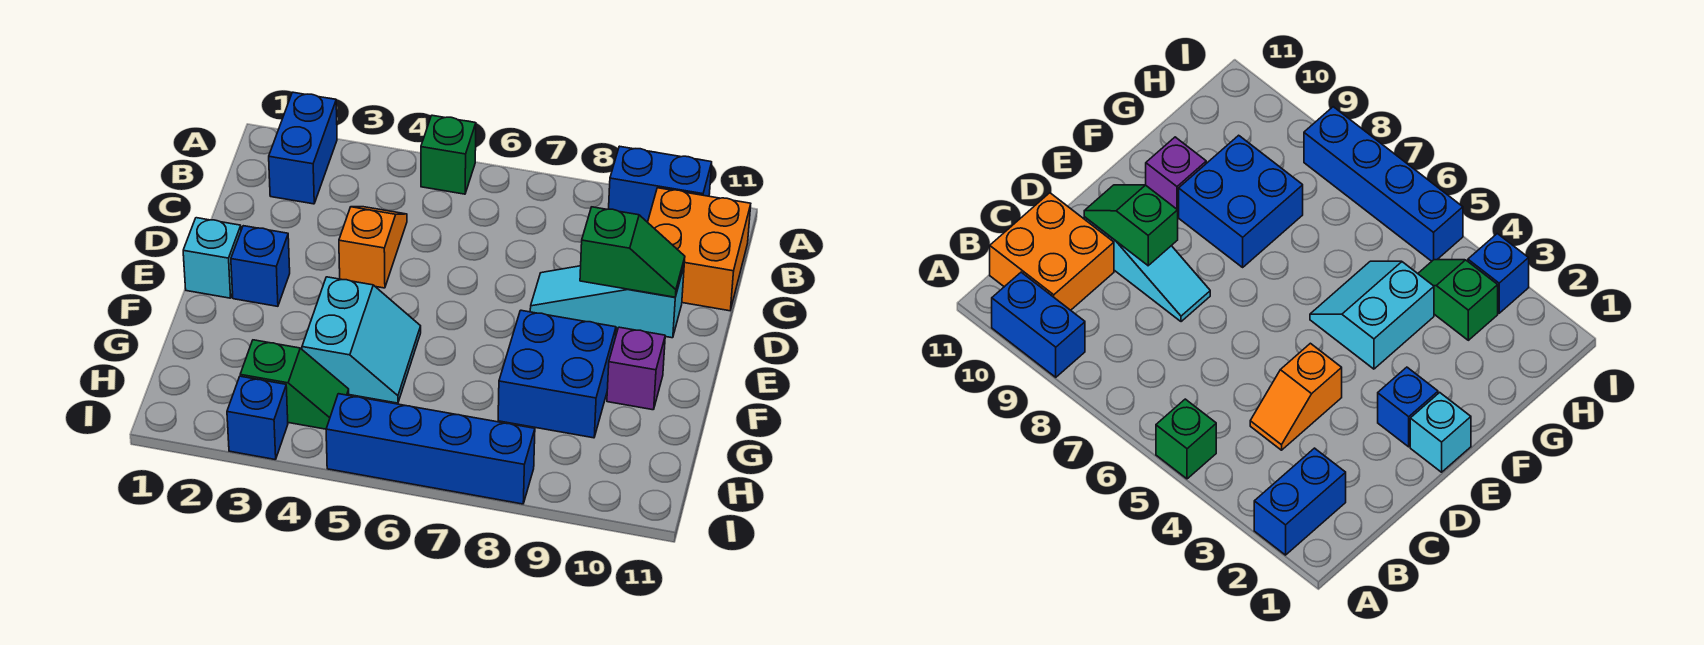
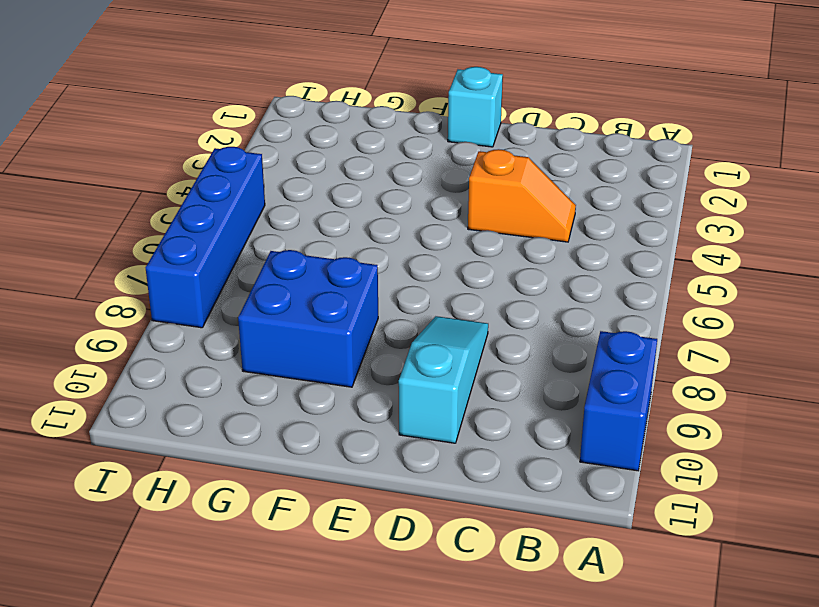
none -> blue brick A2:B2 level 1
none -> green brick A5 level 1
none -> orange brick B10:C11 level 1

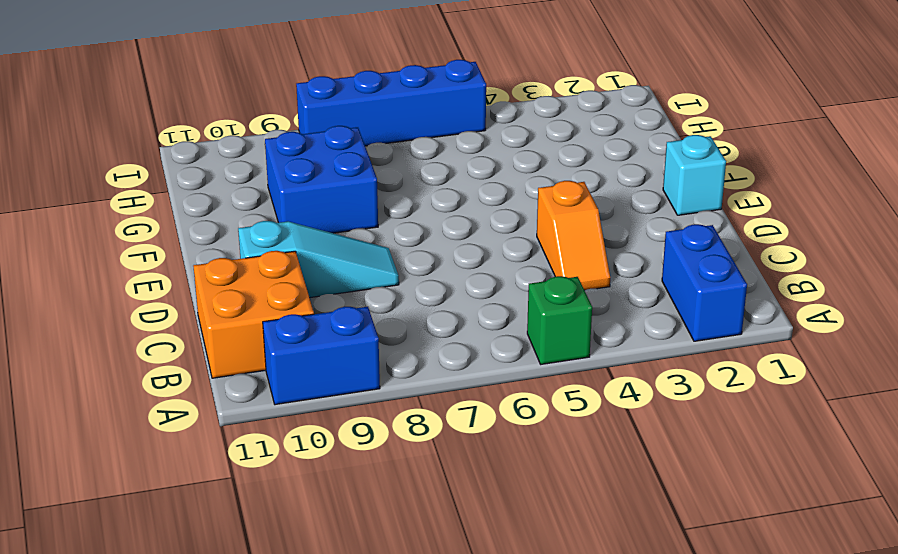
none -> blue brick E2 level 1
none -> cyan slope F4:G5 level 1 top 4
none -> purple brick F10 level 1

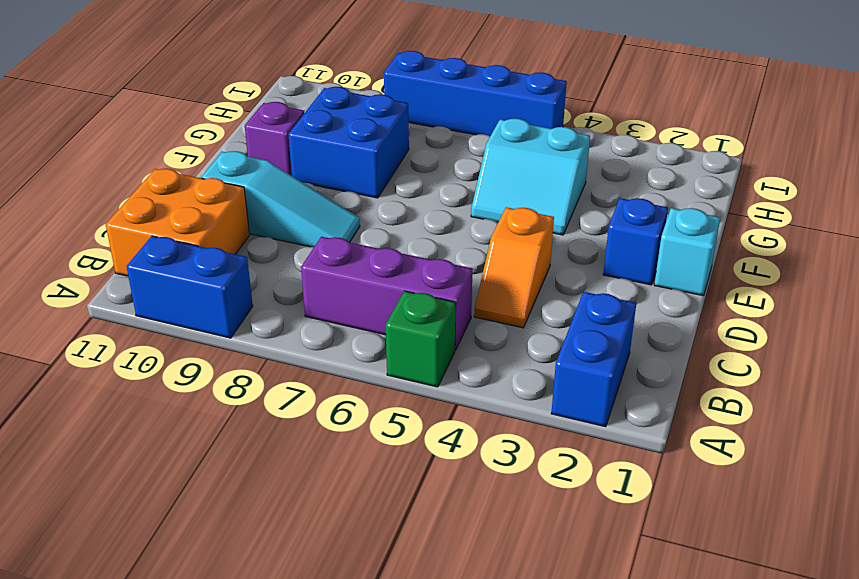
purple brick B5:B7 level 1 -> none
cyan slope F4:G5 level 1 top G -> cyan slope F4:G5 level 1 top 4
none -> green slope H3:H4 level 1 top 3
none -> blue brick I3 level 1
none -> green slope D9:D10 level 2 top 9

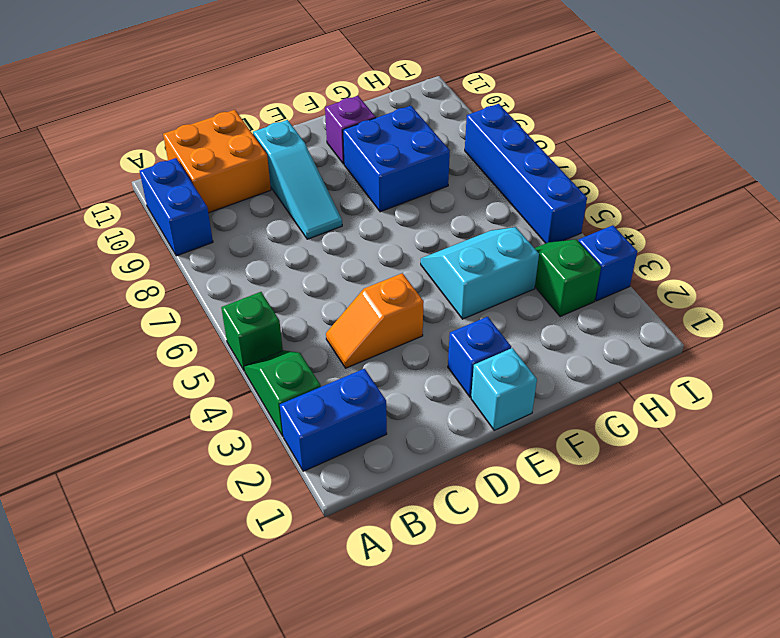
green slope A3:A4 level 1 top 3 -> green slope D9:D10 level 2 top 9

